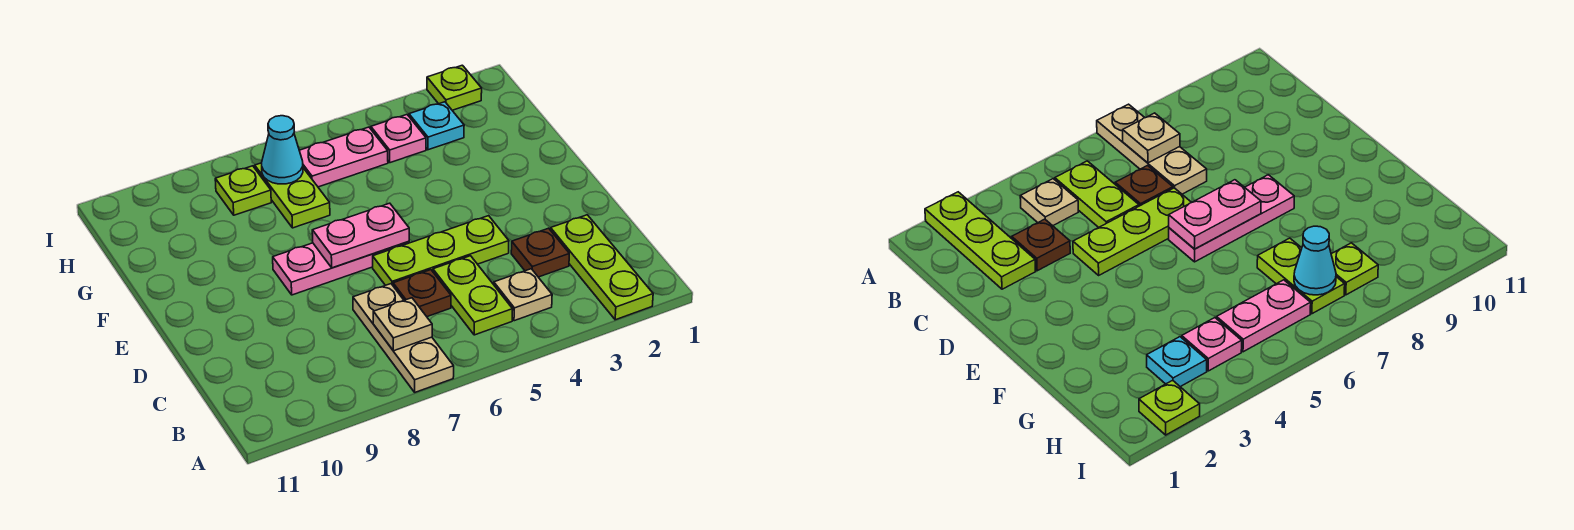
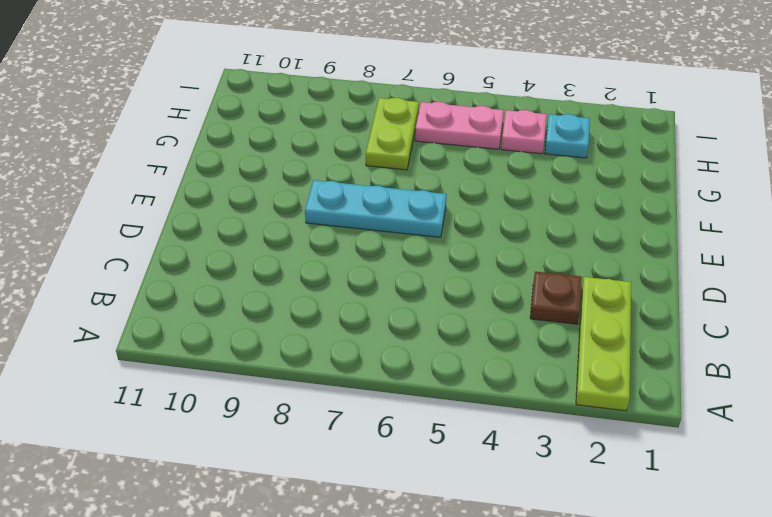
cyan plate E6:E8 level 1 -> pink plate E6:E8 level 1
none -> tan plate A7:C7 level 1
none -> tan plate B4 level 1
none -> lime plate B5:C5 level 1

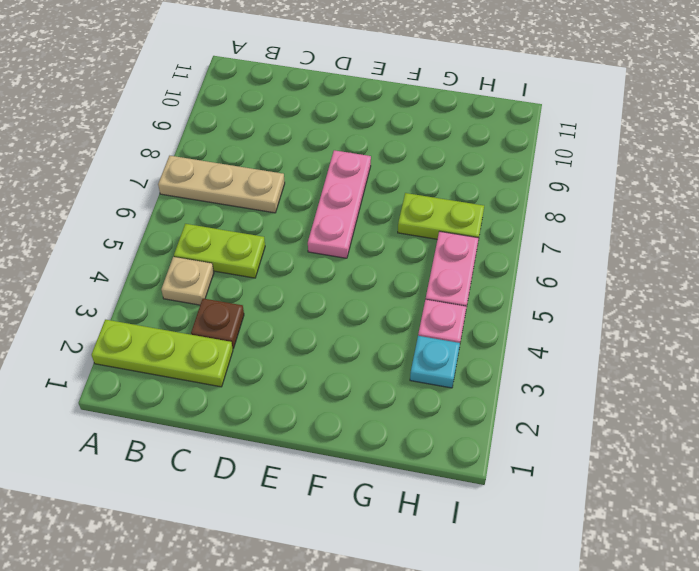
none -> brown plate C6 level 1
none -> lime plate D4:D6 level 1
none -> lime plate H8 level 1

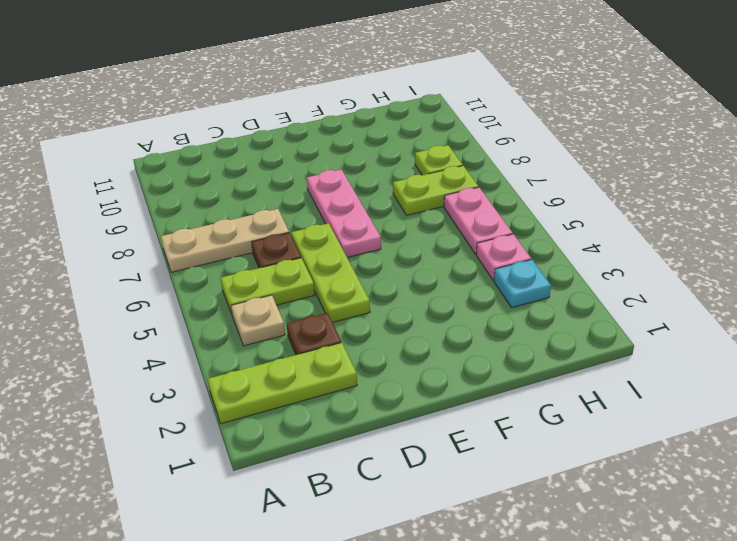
none -> lime plate I2 level 1
none -> tan plate B7 level 2
none -> pink plate E6:E7 level 2

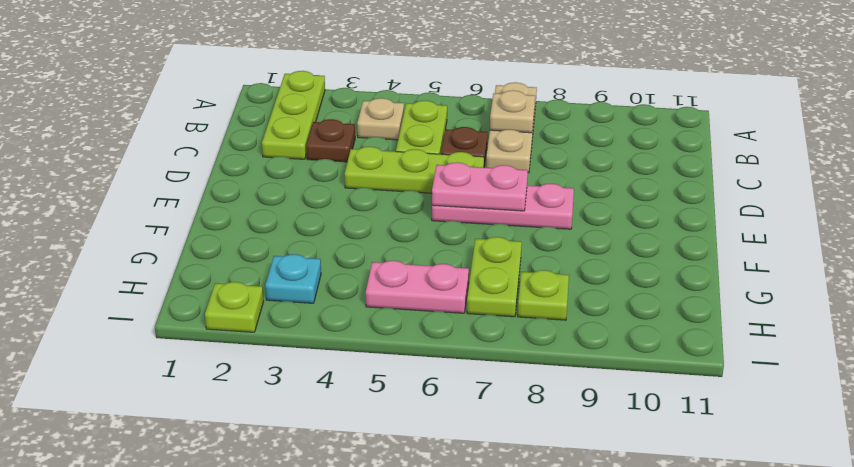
none -> pink plate H4 level 1
none -> cyan cone H7 level 2

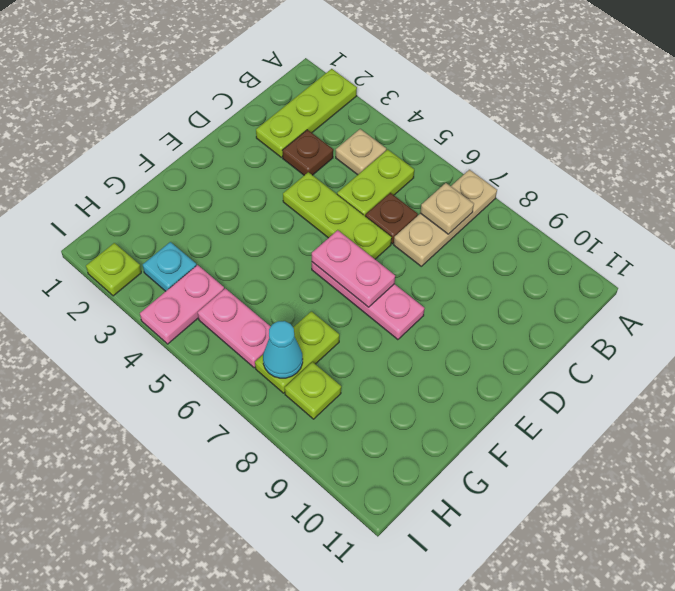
pink plate H4:I4 level 1 -> pink plate H4 level 1

